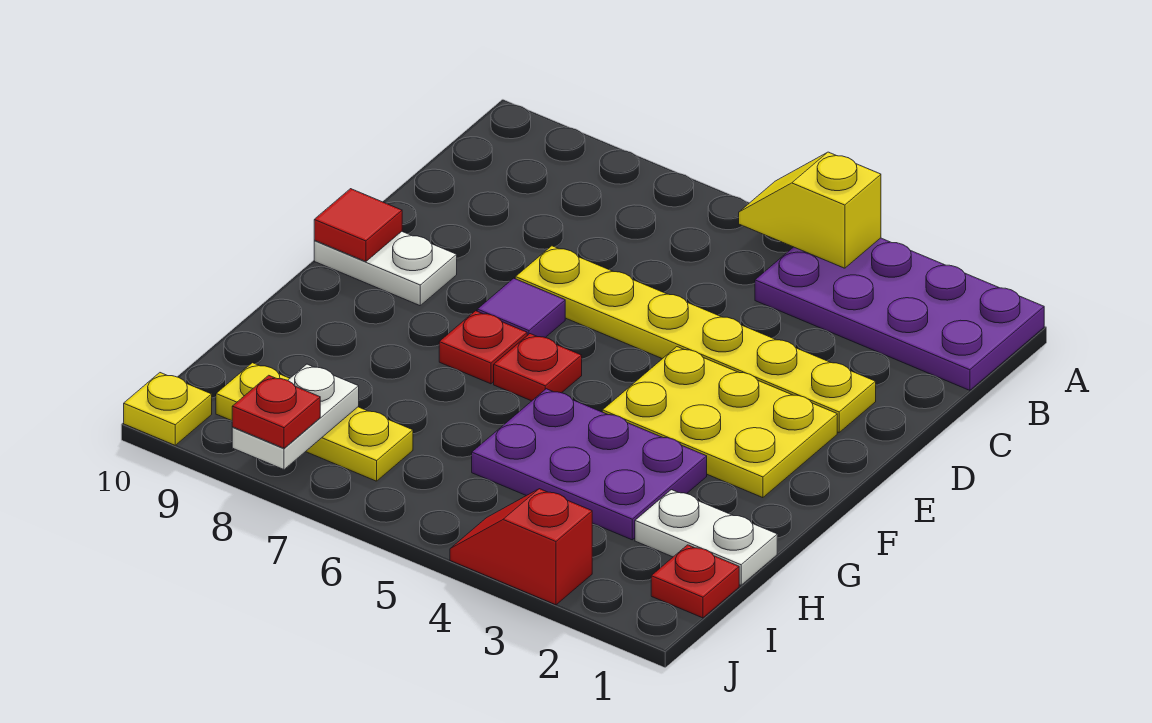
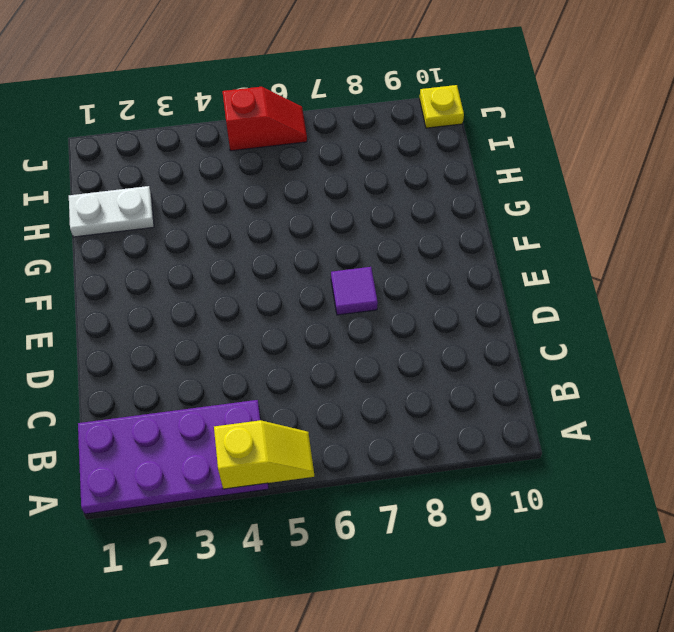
red slope J5:J6 level 1 top 5 -> red slope J3:J4 level 1 top 3
none -> yellow plate D2:D7 level 1
none -> yellow plate E2:F4 level 1
none -> white plate E9:E10 level 1

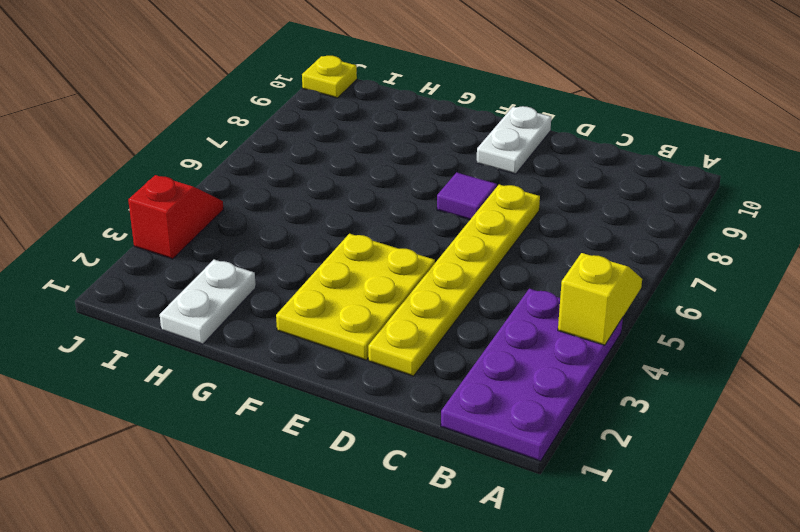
none -> red plate F6 level 1
none -> red plate F7 level 1
none -> purple plate G3:H5 level 1

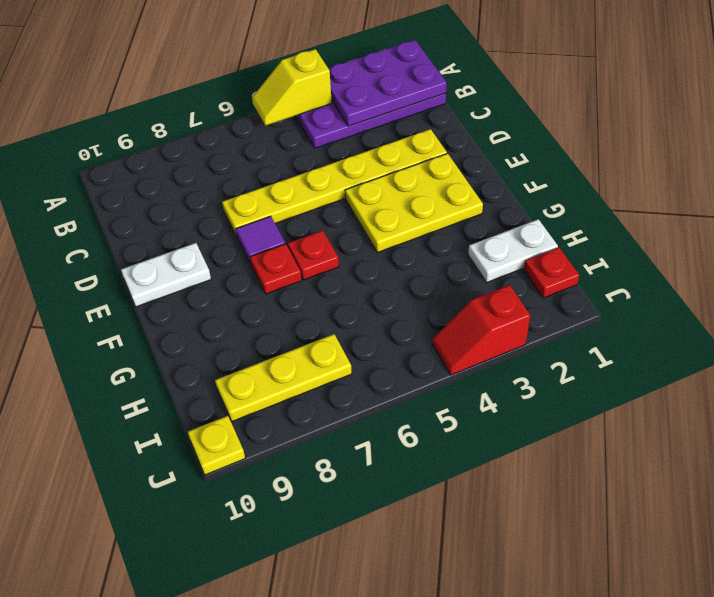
purple plate A1:B3 level 2 -> purple plate G3:H5 level 1
none -> red tile E10 level 2
none -> white plate I8:J8 level 2
none -> red plate J8 level 3

